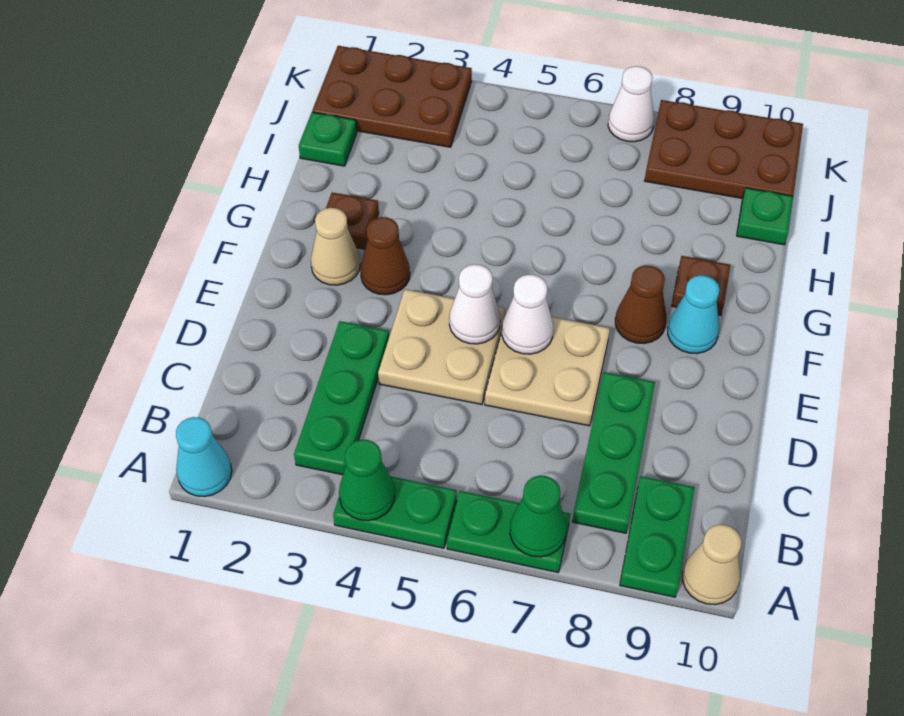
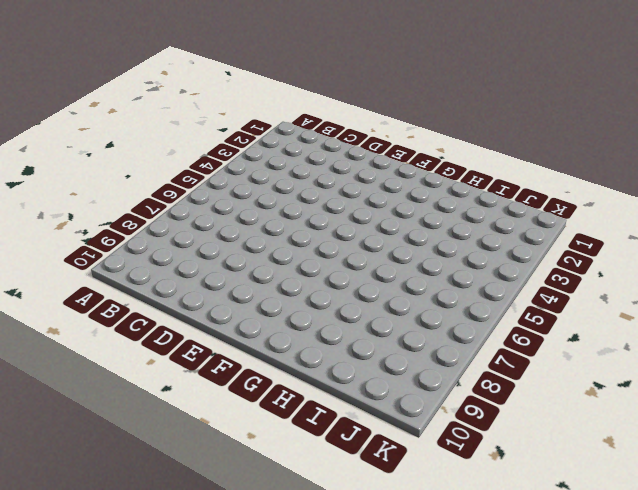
none -> cyan cone A1 level 1
none -> green plate A4:A5 level 1
none -> green plate A6:A7 level 1

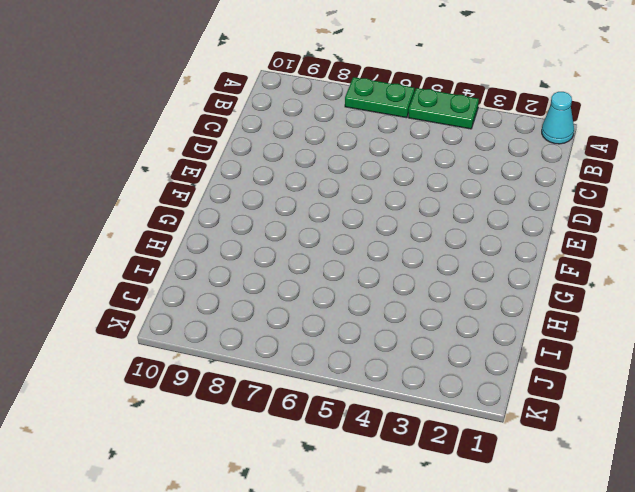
none -> green plate A9:B9 level 1
none -> tan cone A10 level 1
none -> green plate B3:D3 level 1

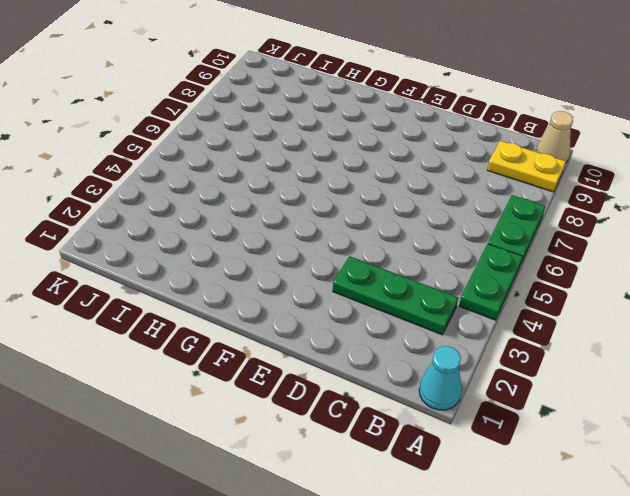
yellow plate A9:B9 level 1 -> green plate A9:B9 level 1
none -> green plate B8:D8 level 1
none -> tan plate D4:E5 level 1
none -> tan plate D6:E7 level 1

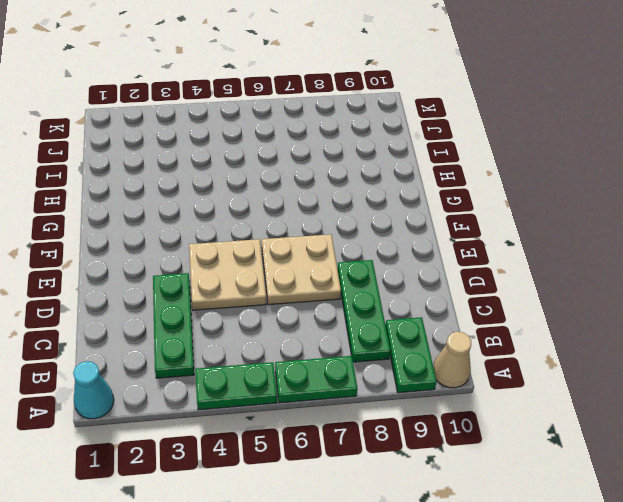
none -> tan cone F2 level 1
none -> brown cone F3 level 1
none -> brown cone F8 level 1

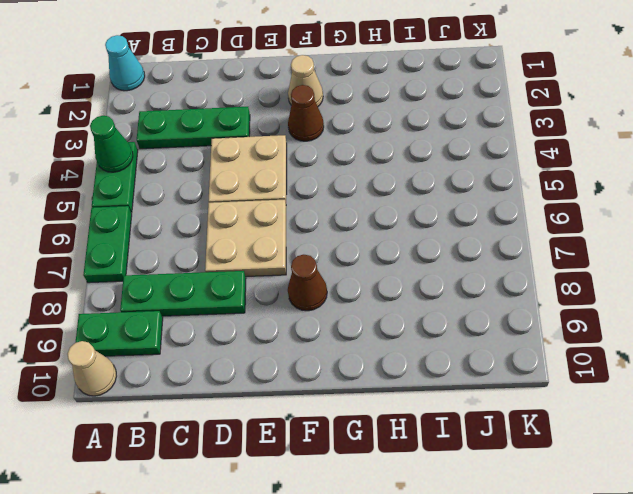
none -> cyan cone F9 level 1
none -> brown plate G2 level 1
none -> brown plate G9 level 1

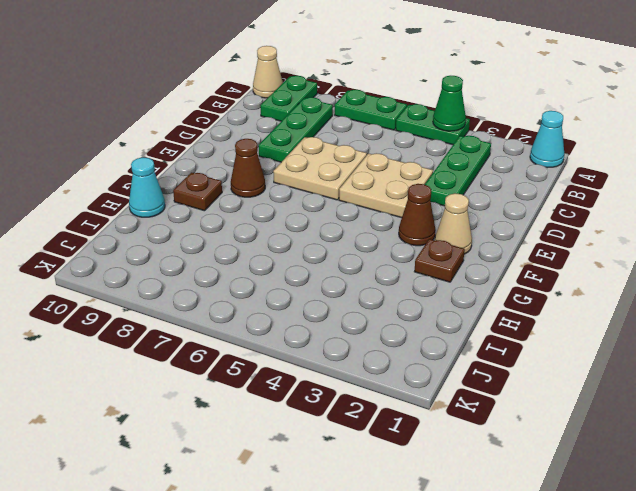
cyan cone H10 level 1 -> cyan cone F9 level 1
none -> green plate I1 level 1
none -> green plate I10 level 1
none -> brown plate J1:K3 level 1

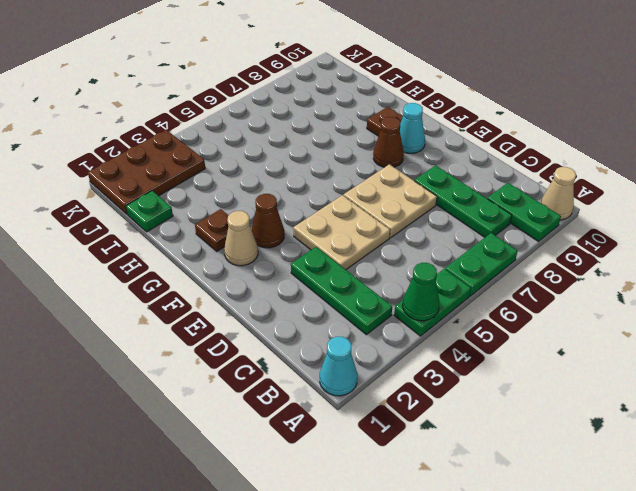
none -> green plate I10 level 1
none -> brown plate J8:K10 level 1
none -> white cone K7 level 1

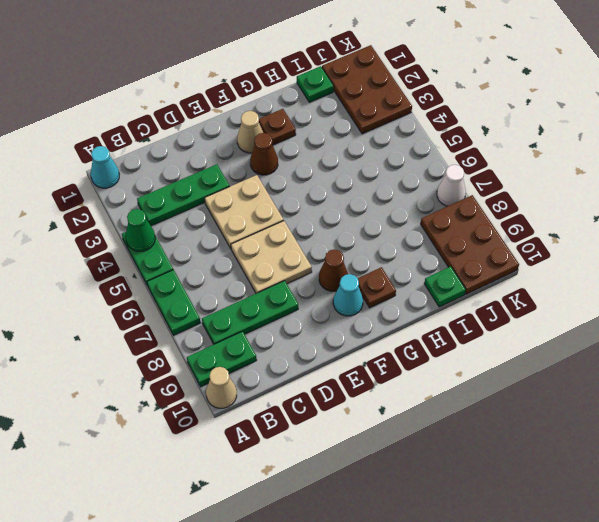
none -> green cone A7 level 2
none -> white cone E5 level 2
none -> white cone E6 level 2

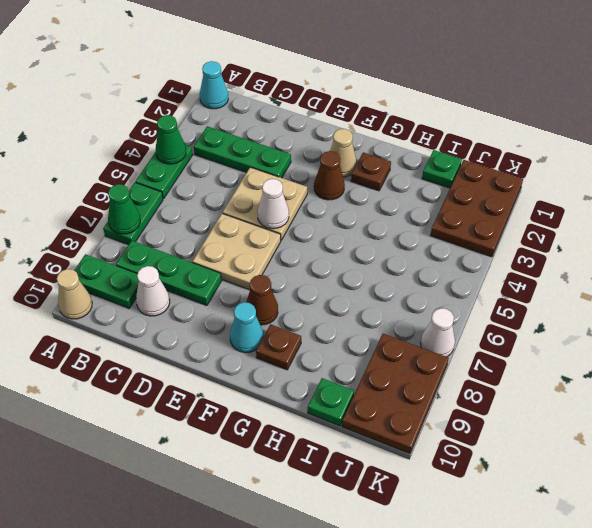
white cone C9 level 1 -> white cone E6 level 2

